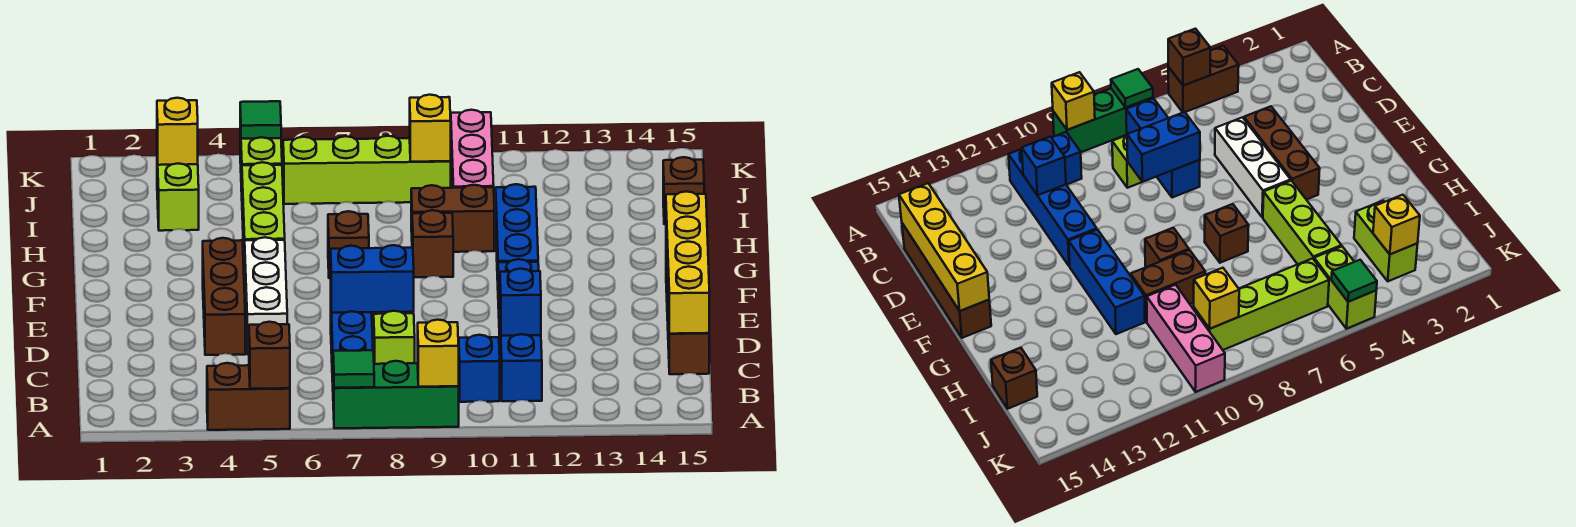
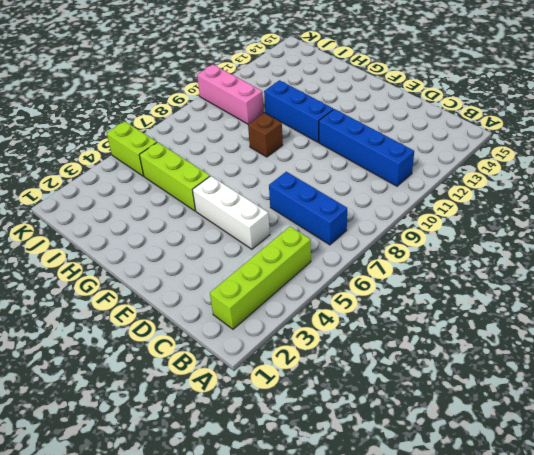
lime brick B2:B5 level 1 -> lime brick J6:J9 level 1
none -> brown brick A4:A5 level 1
none -> green brick A7:A9 level 1
none -> blue brick B10 level 1

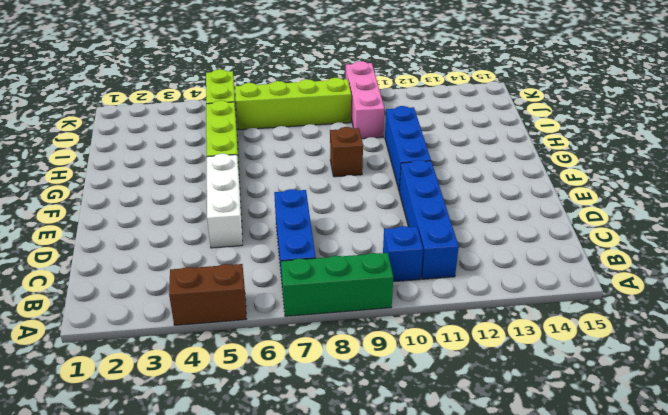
none -> lime brick C8 level 1
none -> brown brick C15:F15 level 1
none -> brown brick D4:F4 level 1

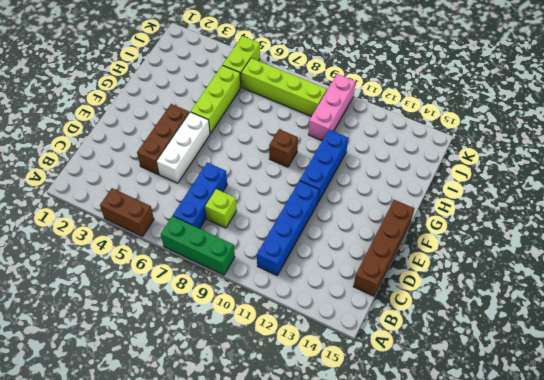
none -> blue brick B10 level 1
none -> brown brick G7 level 1
none -> brown brick H9:H10 level 1

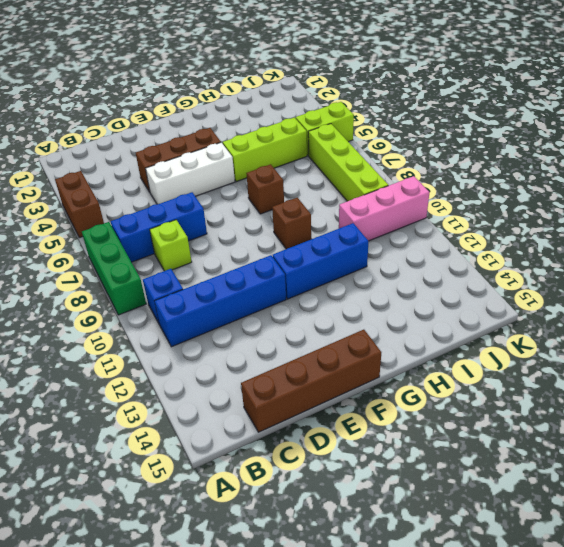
none -> brown brick H9:H10 level 1
none -> lime brick I3:J3 level 1
none -> brown brick I15 level 1

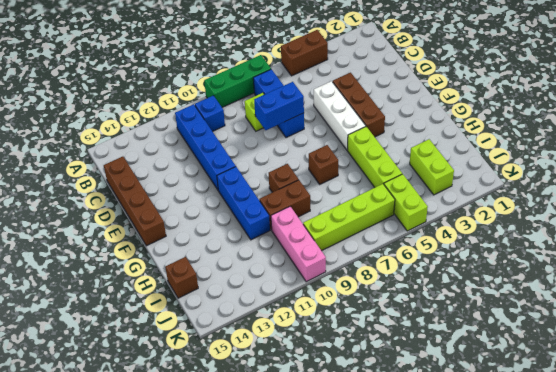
none -> brown brick A5 level 2
none -> green tile A7 level 2
none -> yellow brick A9 level 2

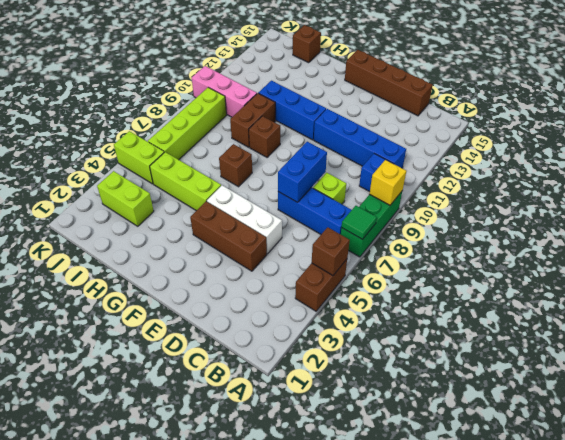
none -> blue brick C11 level 2
none -> yellow brick C15:F15 level 2
none -> yellow brick J3 level 2

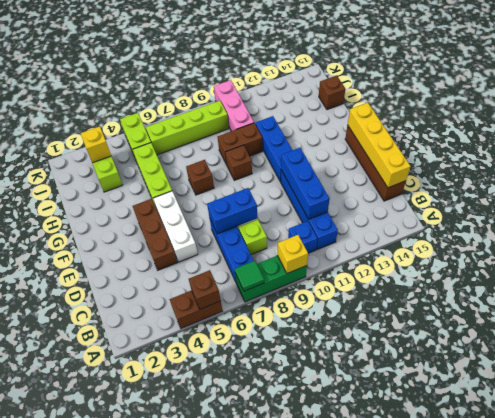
blue brick C11:E11 level 2 -> blue brick C11 level 2
none -> yellow brick J9 level 2
none -> green tile K5 level 2

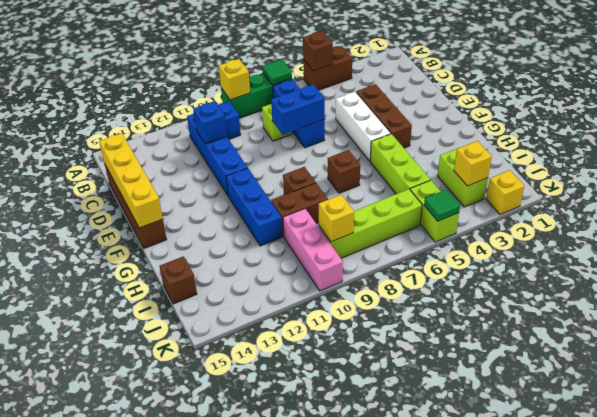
yellow brick K2 level 1 -> none

